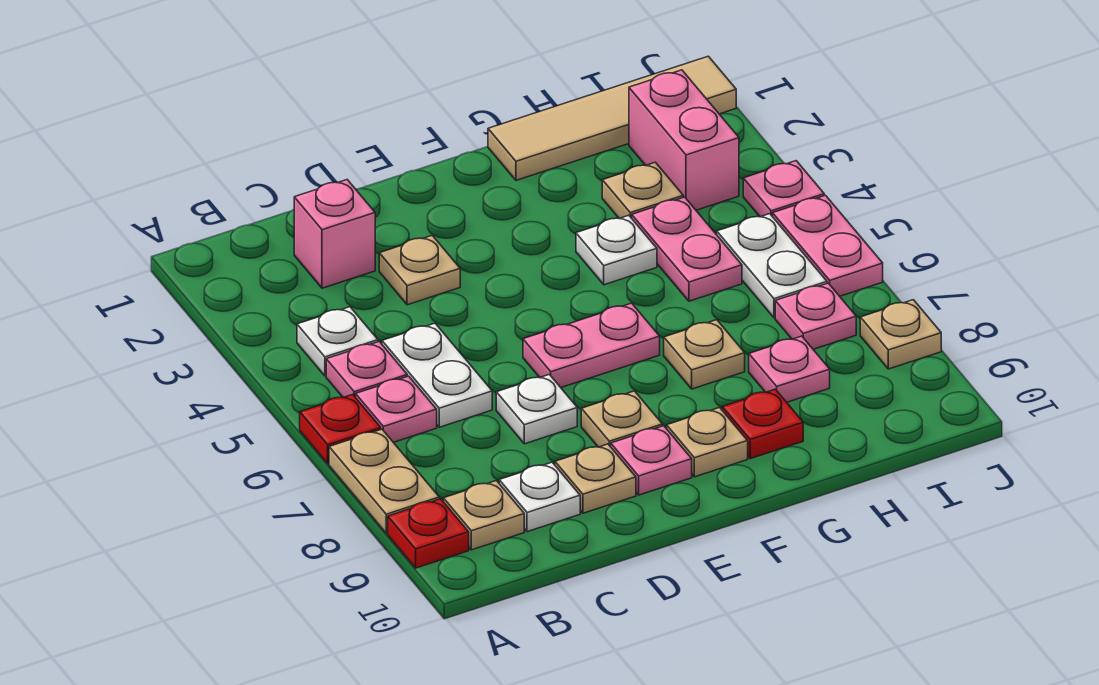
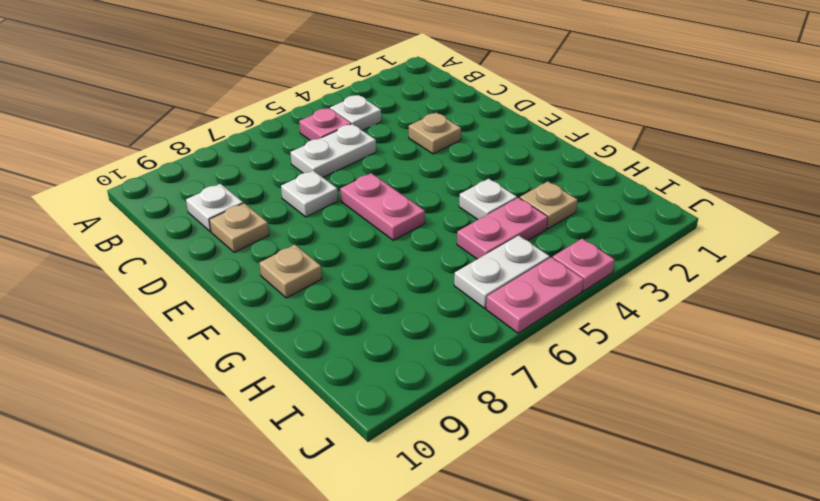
none -> red plate A6 level 1
none -> tan plate A7:A8 level 1
none -> red plate A9 level 1
none -> pink plate B6 level 1

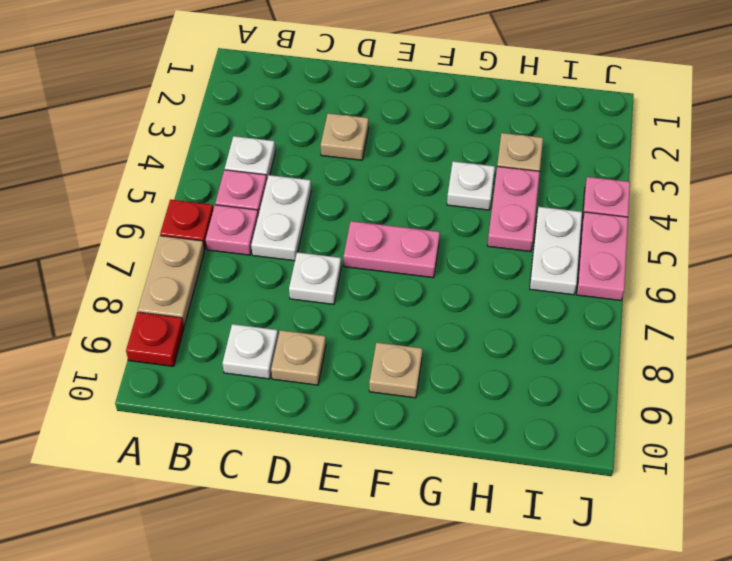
none -> tan plate B9 level 1
none -> pink brick C2 level 1
none -> tan plate E8 level 1
none -> pink plate E9 level 1

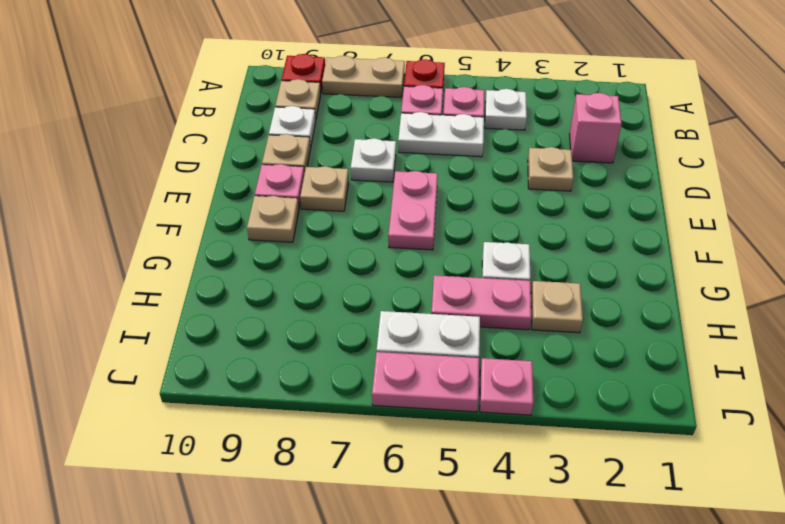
none -> tan tile G1:J1 level 1
none -> tan plate G7 level 1
none -> red plate G9 level 1
none -> pink plate H8 level 1

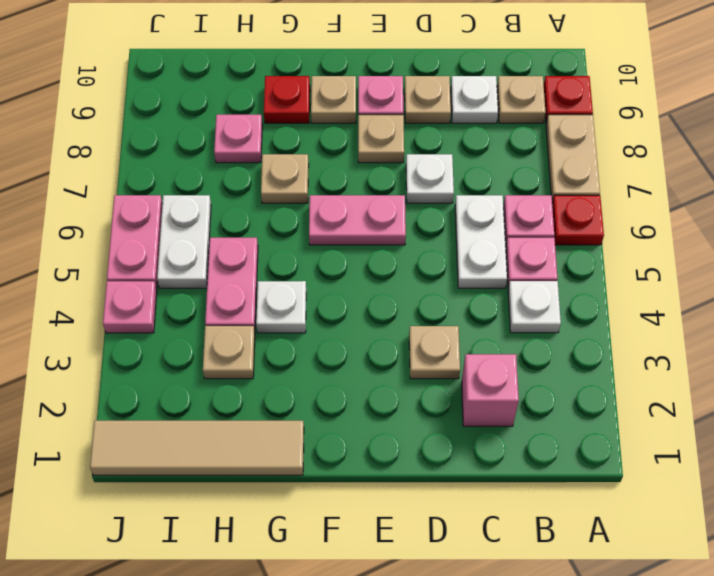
none -> pink brick I2:I3 level 1
none -> pink plate I7 level 1
none -> tan plate J8 level 1

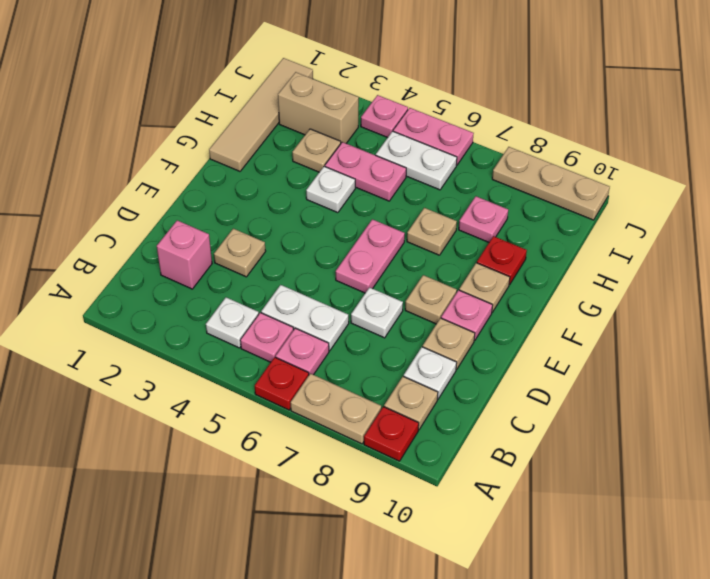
tan brick I2:I3 level 1 -> pink brick I2:I3 level 1
tan plate J8:J10 level 1 -> tan plate J8 level 1
none -> pink plate I7 level 1

